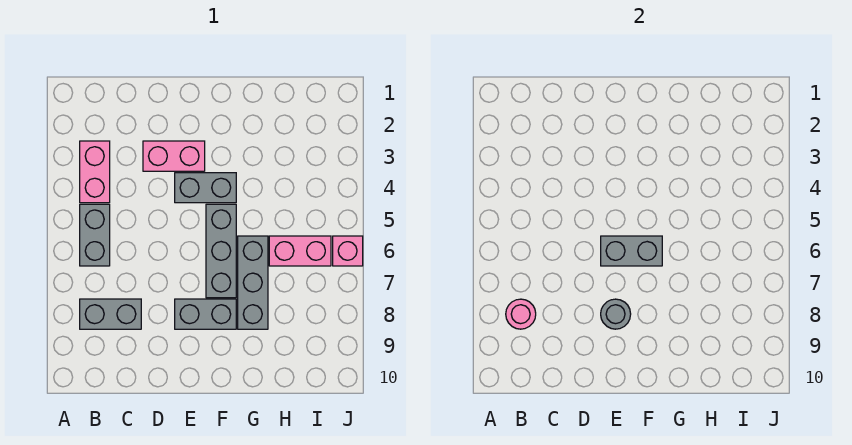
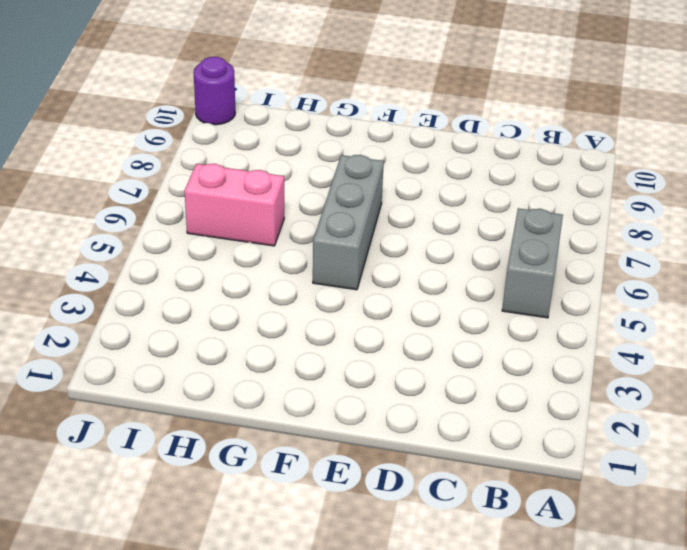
purple round brick J10 level 1 -> none
none -> pink brick B3:B4 level 1
none -> grey brick B8:C8 level 1
none -> pink brick D3:E3 level 1

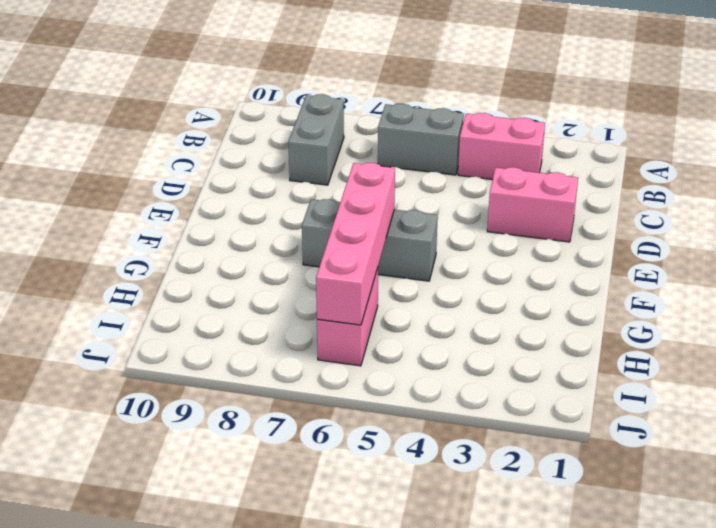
pink brick D2:D3 level 1 -> pink brick D3:E3 level 1
pink brick F6:I6 level 2 -> grey brick E6:F6 level 2
none -> grey brick E4:F4 level 1
none -> grey brick E8:F8 level 1
none -> grey brick G6:G8 level 1

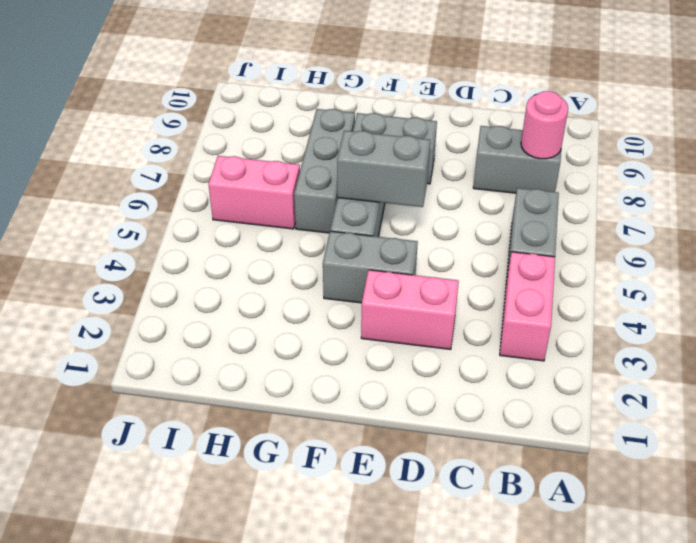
none -> pink brick J6 level 1
none -> grey round brick E8 level 2

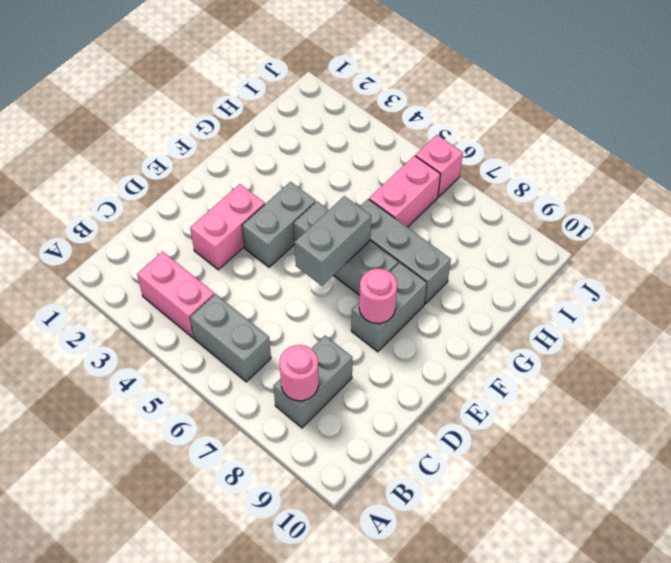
pink round brick E8 level 2 -> grey round brick E8 level 2

